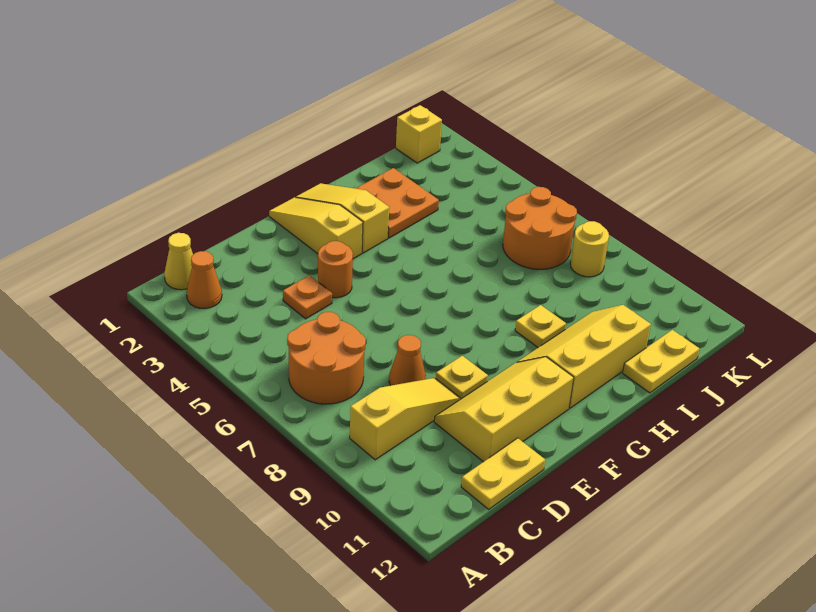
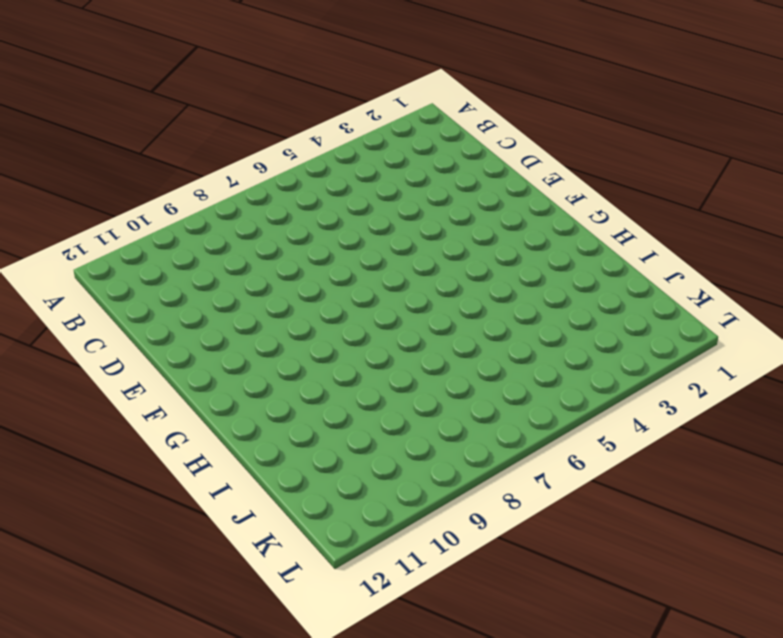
none -> yellow cone B1 level 1
none -> orange cone B2 level 1
none -> orange round brick B6:C7 level 1

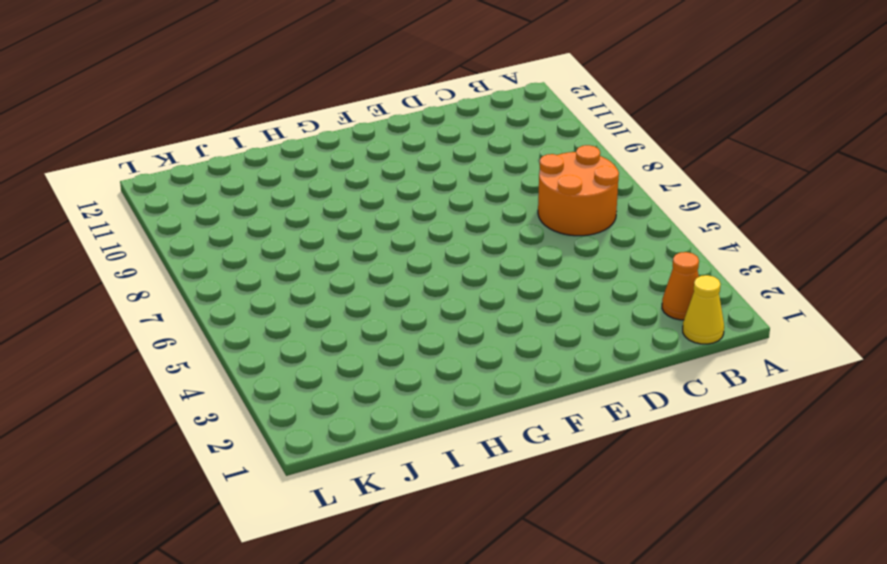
none -> yellow slope B9:D9 level 1 top B
none -> yellow plate C12:D12 level 1
none -> orange plate D4 level 1

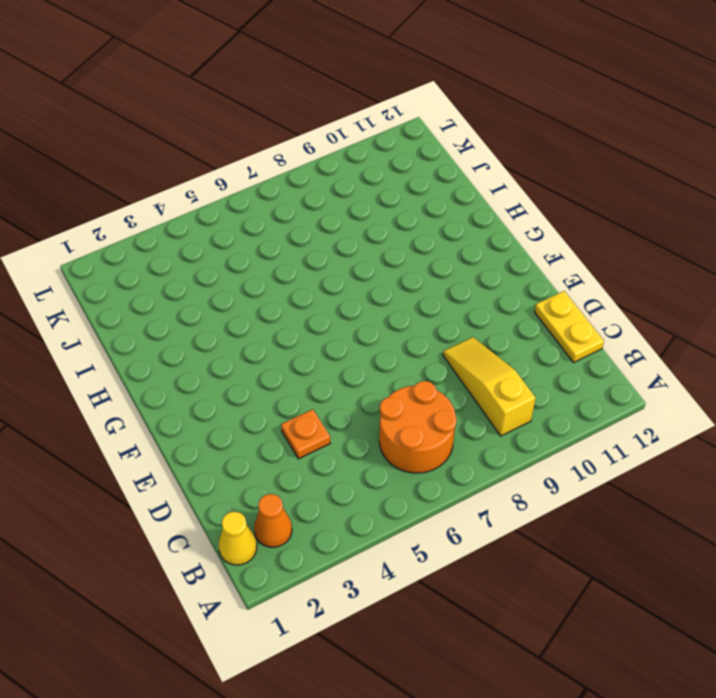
none -> orange cone D8 level 1
none -> yellow slope D10:F11 level 1 top 11
none -> orange round brick E4 level 1

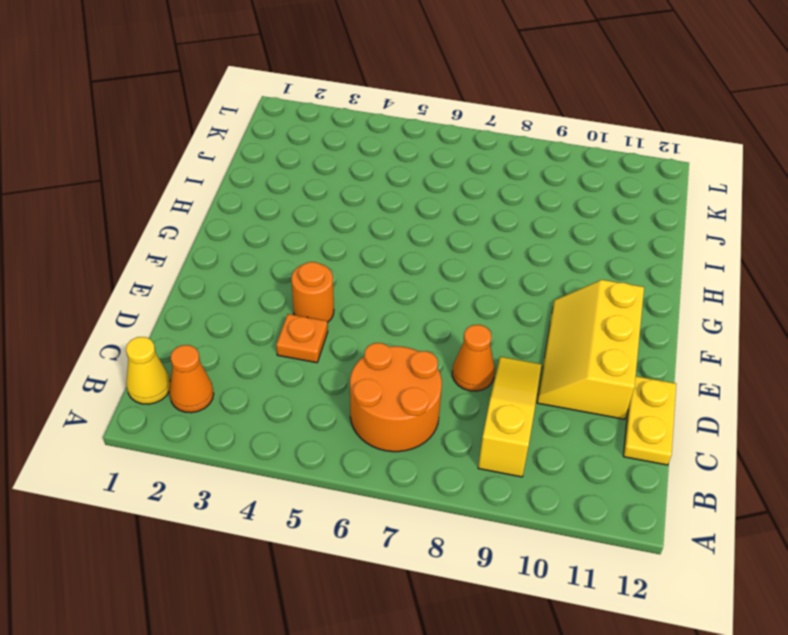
none -> yellow plate E9 level 1
none -> yellow slope F1:F3 level 1 top 3
none -> yellow slope G1:G3 level 1 top 3

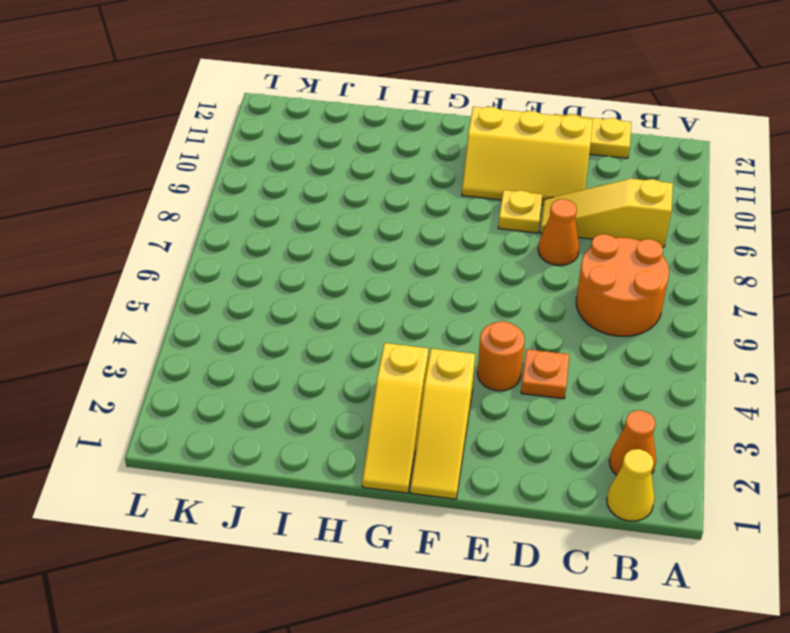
none -> yellow slope G10:I11 level 1 top 11
none -> orange plate H2:I3 level 1
none -> yellow plate H9 level 1

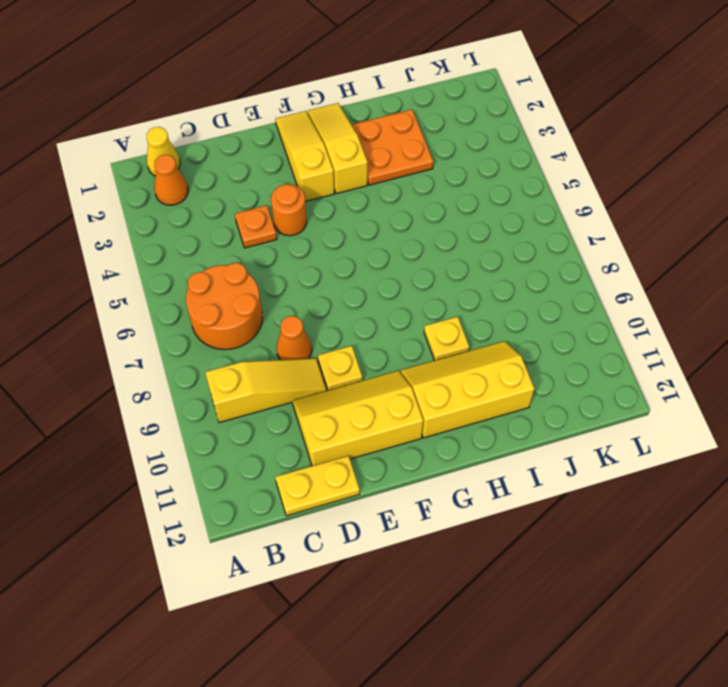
none -> yellow plate I12:J12 level 1
none -> orange round brick J6:K7 level 1
none -> yellow brick K1 level 1

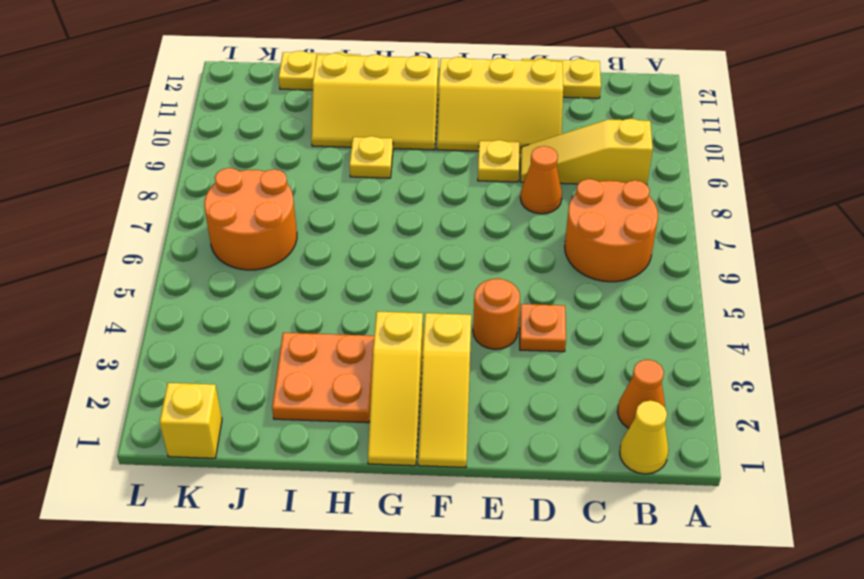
none -> yellow round brick K8 level 1

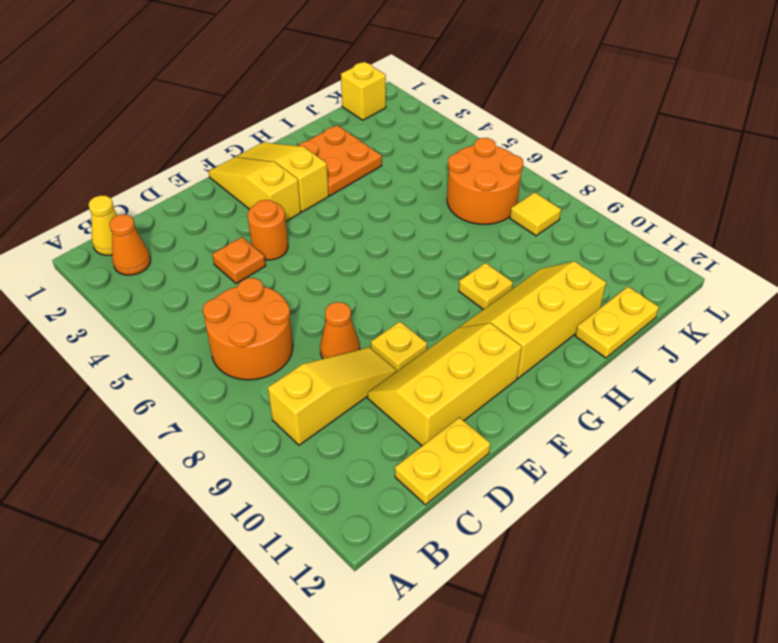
yellow tile K8 level 1 -> yellow round brick K8 level 1

